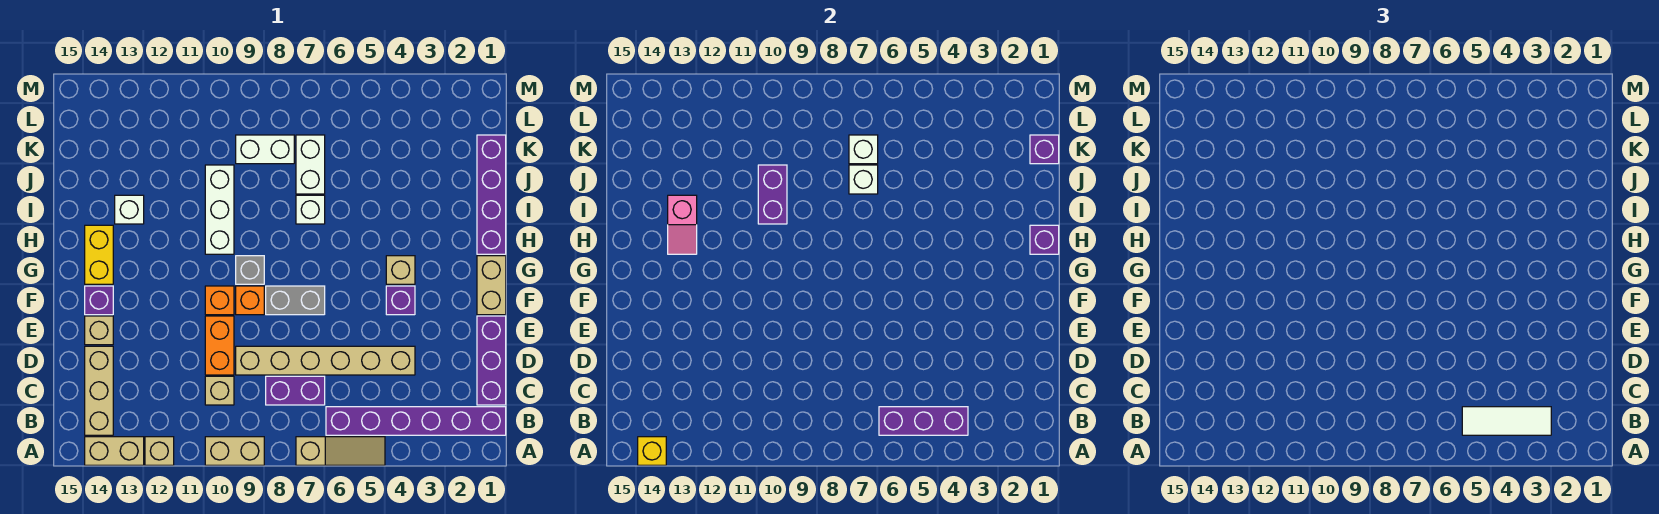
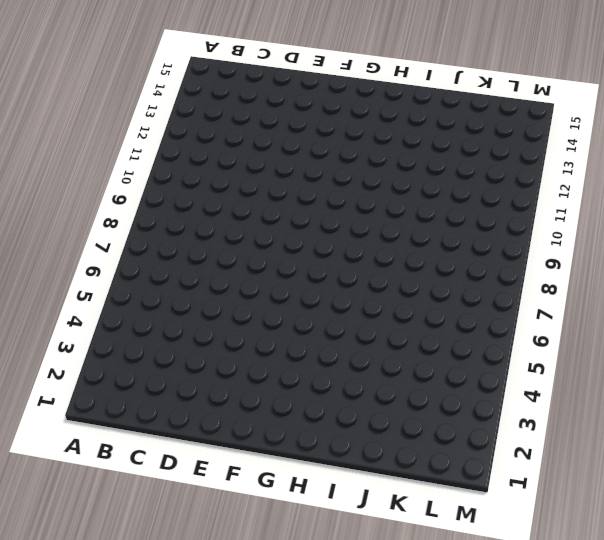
none -> tan slope A5:A7 level 1 top 7
none -> tan brick A9:A10 level 1
none -> tan brick A12 level 1
none -> tan brick A13:A14 level 1

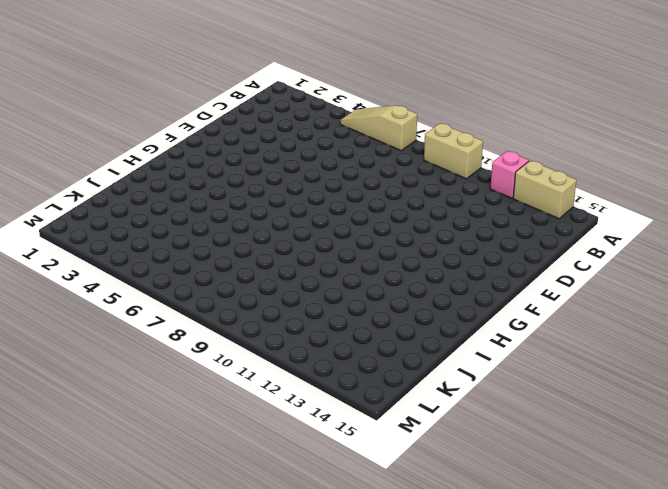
pink brick A12 level 1 -> tan brick A12 level 1
none -> purple brick B1:B6 level 1
none -> tan brick B14:D14 level 1
none -> purple brick C1:E1 level 1
none -> purple brick C7:C8 level 1

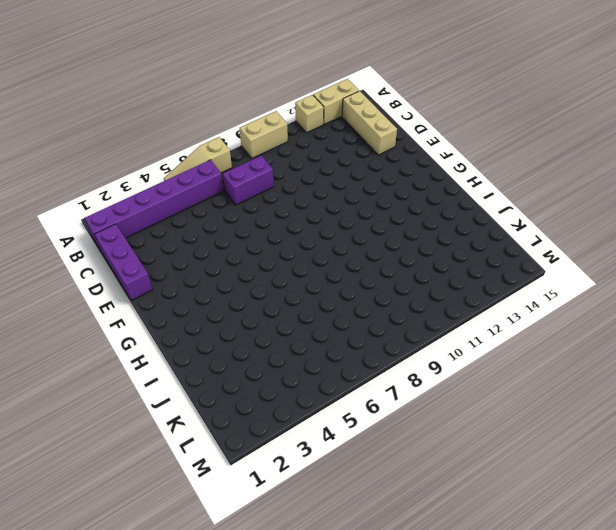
none -> tan brick C10 level 1
none -> tan brick D4:D9 level 1
none -> orange brick D10:E10 level 1
none -> tan brick E14 level 1

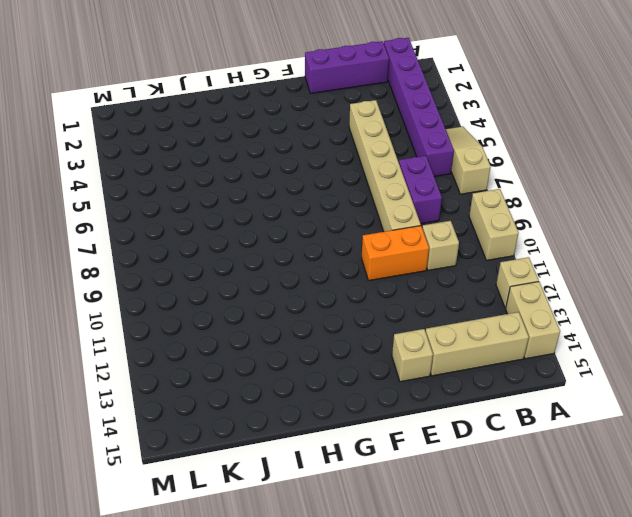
none -> tan brick F1:G1 level 1
none -> purple brick F4 level 1
none -> grey brick F7:F8 level 1
none -> orange brick F9 level 1

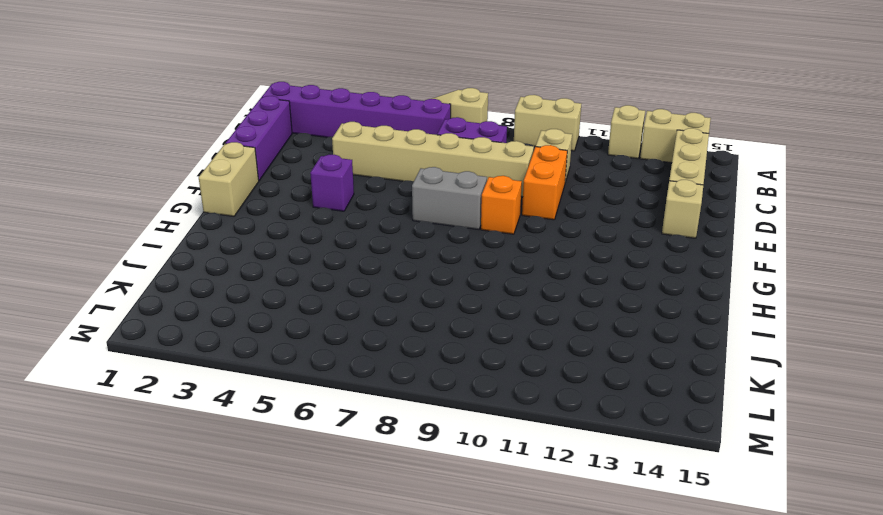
none -> orange brick F10 level 1
none -> purple brick F14 level 1
none -> tan brick G4 level 1
none -> grey brick G9 level 1

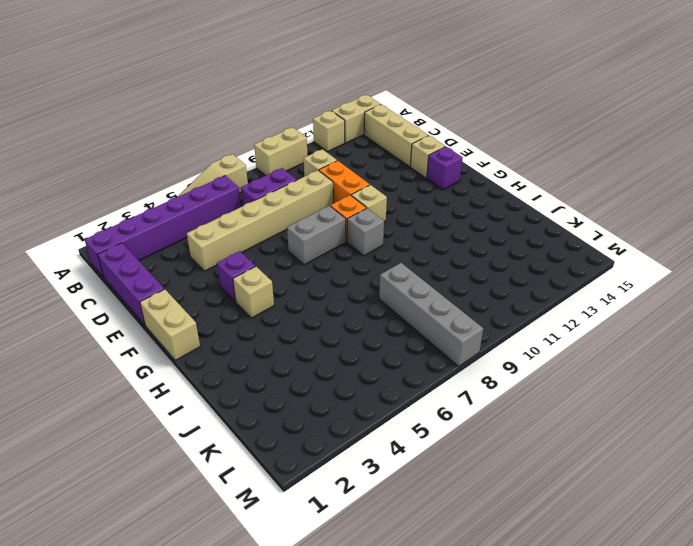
tan brick F10 level 1 -> orange brick F10 level 1
grey brick J8:M8 level 1 -> white brick K8:K9 level 1
none -> yellow brick G14:H14 level 1
none -> purple brick H1:K1 level 1
none -> white brick H10:J10 level 1
none -> white brick I7 level 1

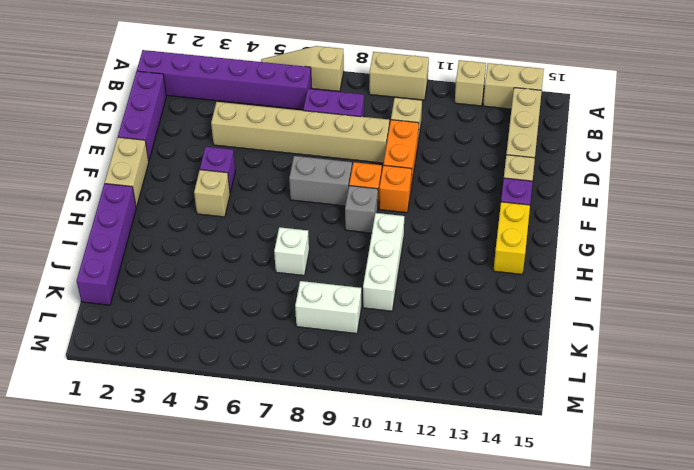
none -> white brick I13 level 1
none -> white brick J7:K7 level 1
none -> yellow brick A14 level 2
none -> purple brick B4:B6 level 2

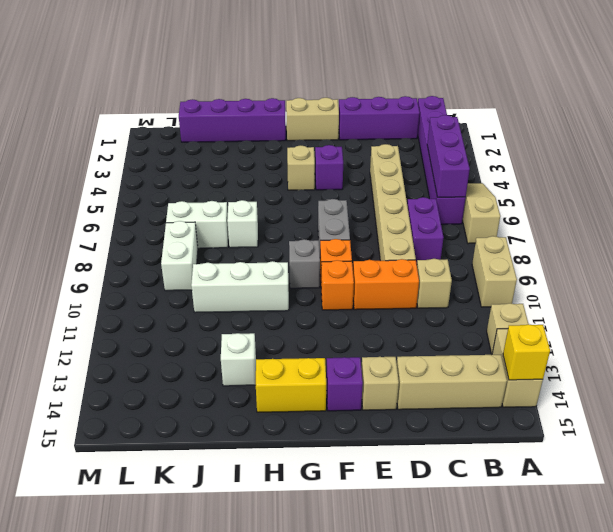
none -> purple brick H1 level 2
none -> pink slope H13:I13 level 2 top I
none -> purple brick I10:J10 level 2
none -> white brick J7 level 2

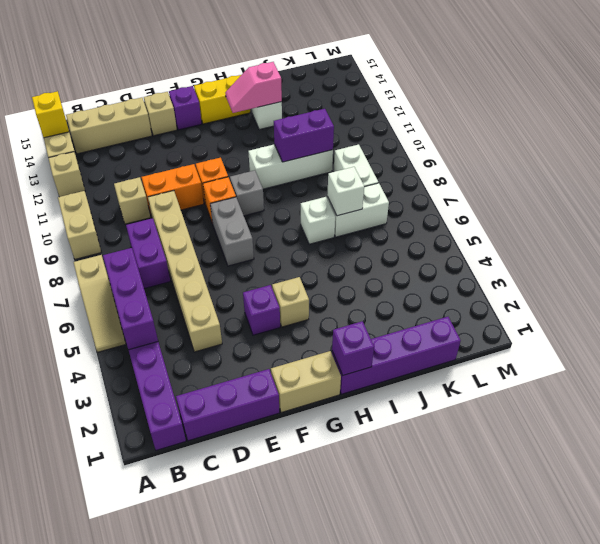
none -> purple brick K1 level 2
none -> white brick K7 level 2
none -> white tile B3:B5 level 3

